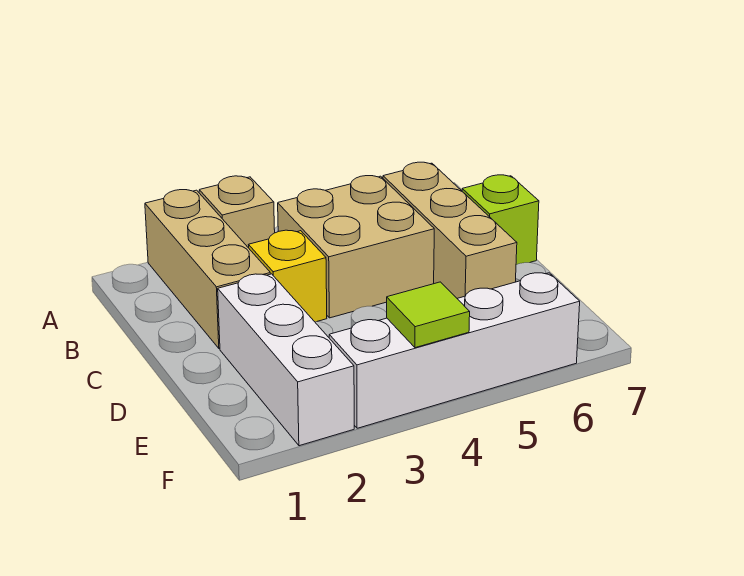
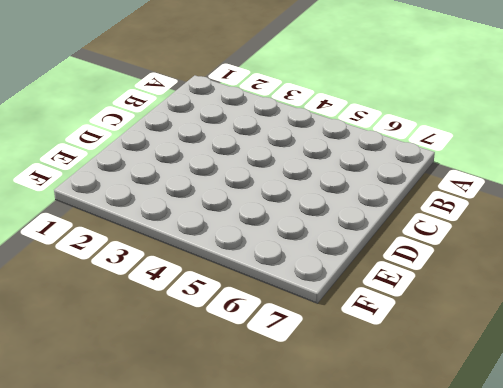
none -> tan brick A2:C2 level 1
none -> tan brick A3 level 1

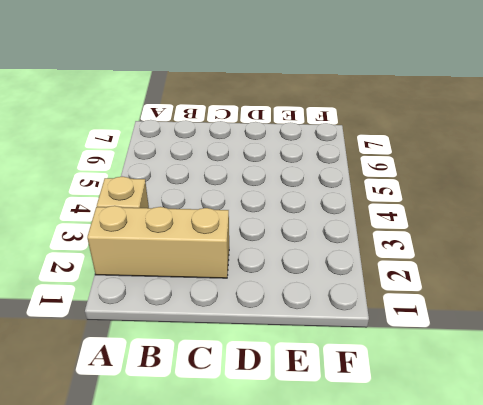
none -> tan brick B4:C5 level 1
none -> tan brick B6:D6 level 1

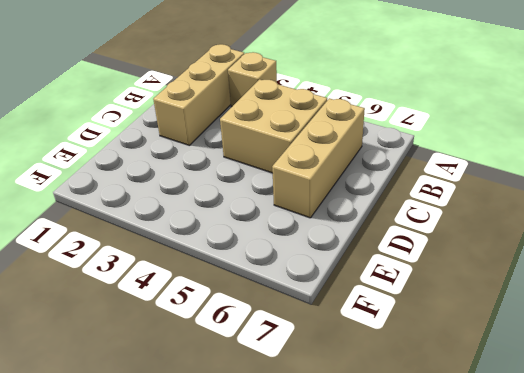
none -> yellow brick C3 level 1
none -> lime brick C7 level 1

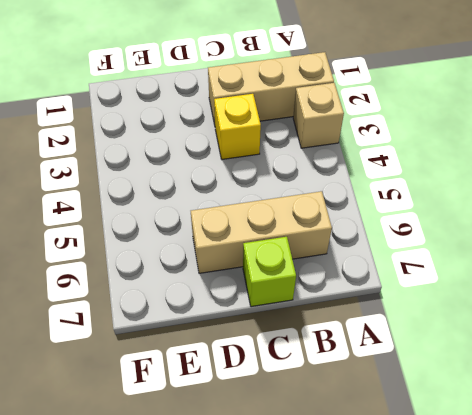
none -> tan brick B4:C5 level 1
none -> white brick D2:F2 level 1

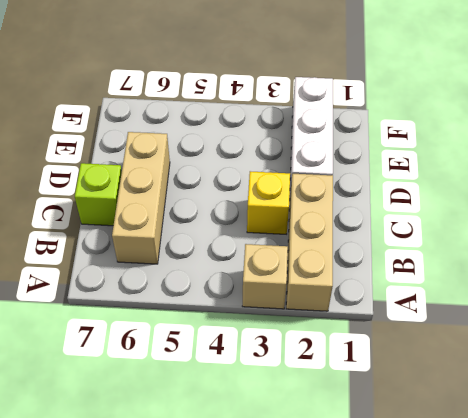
none -> tan brick B4:C5 level 1
none -> white brick F3:F6 level 1

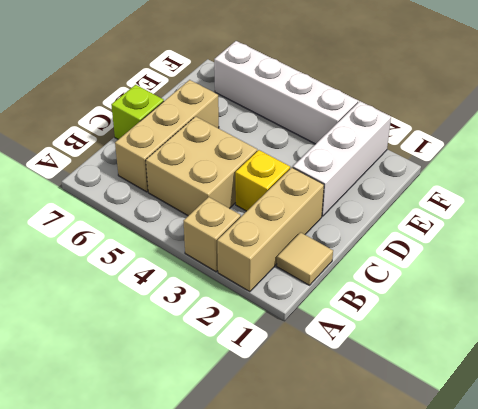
tan tile B1 level 1 -> none
none -> lime tile F4 level 2

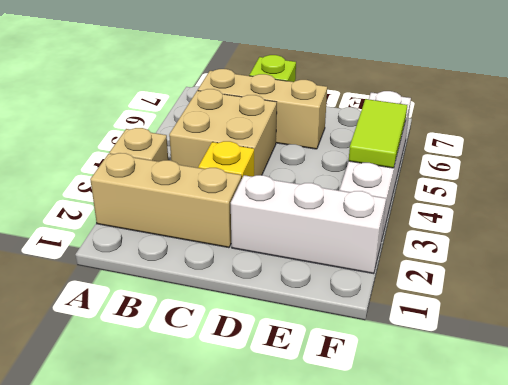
lime tile F4:F5 level 2 -> lime tile F4 level 2

